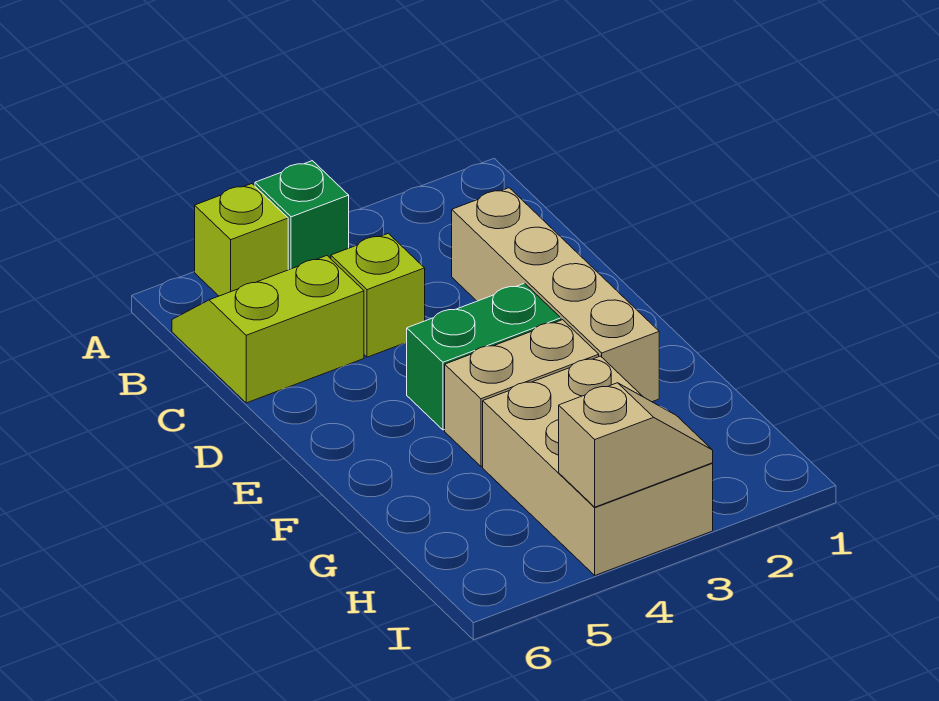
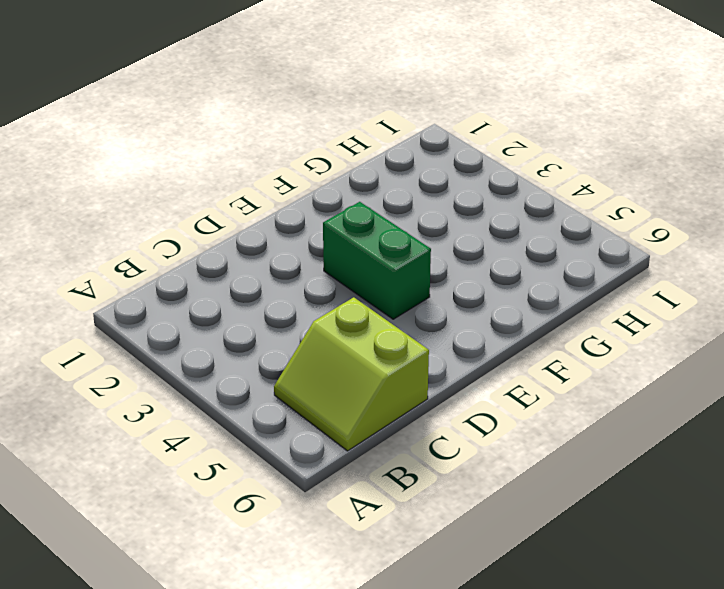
none -> green brick A4 level 1
none -> lime brick A5 level 1

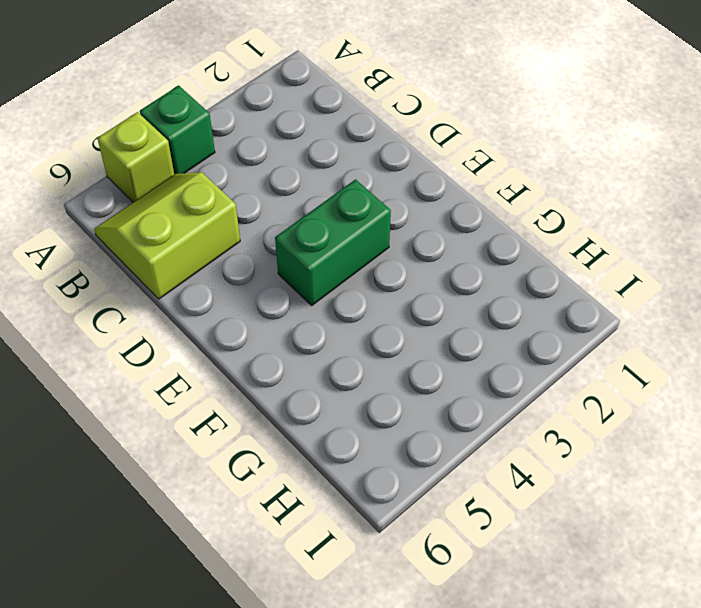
none -> tan brick C2:F2 level 1
none -> lime brick C4 level 1

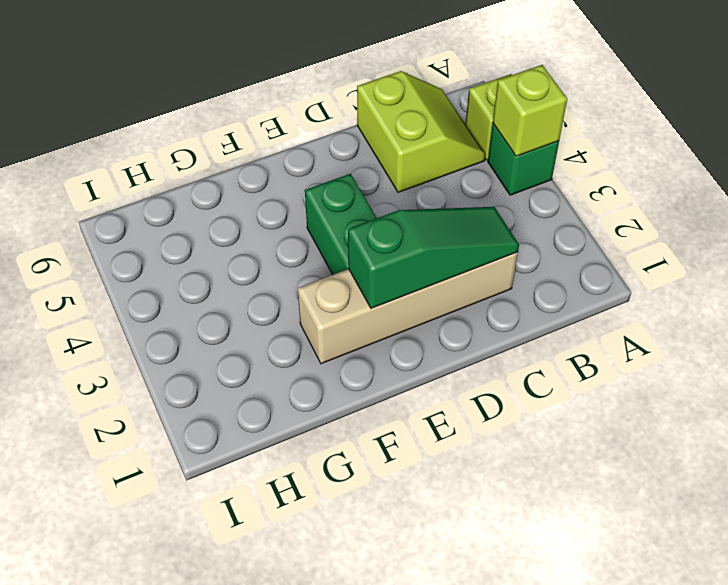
lime brick A4 level 2 -> lime brick C4 level 1
green slope C2:E2 level 2 top E -> none
none -> tan brick F3:F4 level 1
none -> tan brick G3:I4 level 1

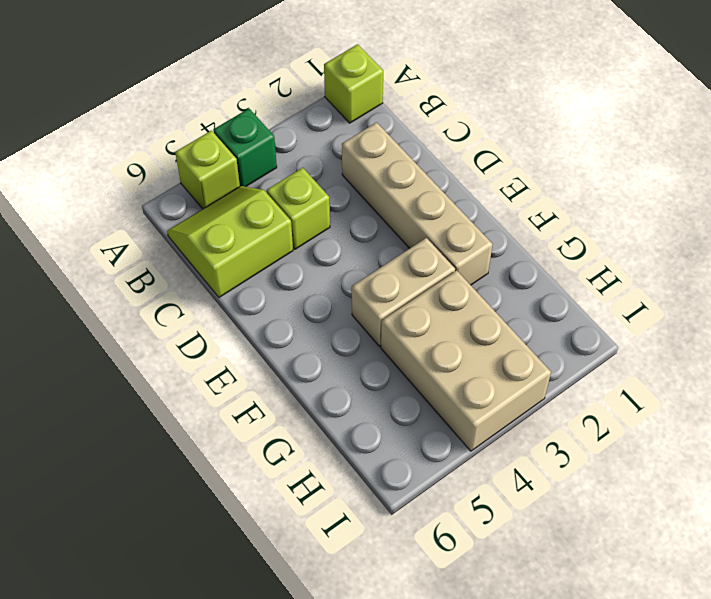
lime brick A1 level 1 -> none
none -> green brick E3:E4 level 1
none -> tan slope I3:I4 level 2 top 4

